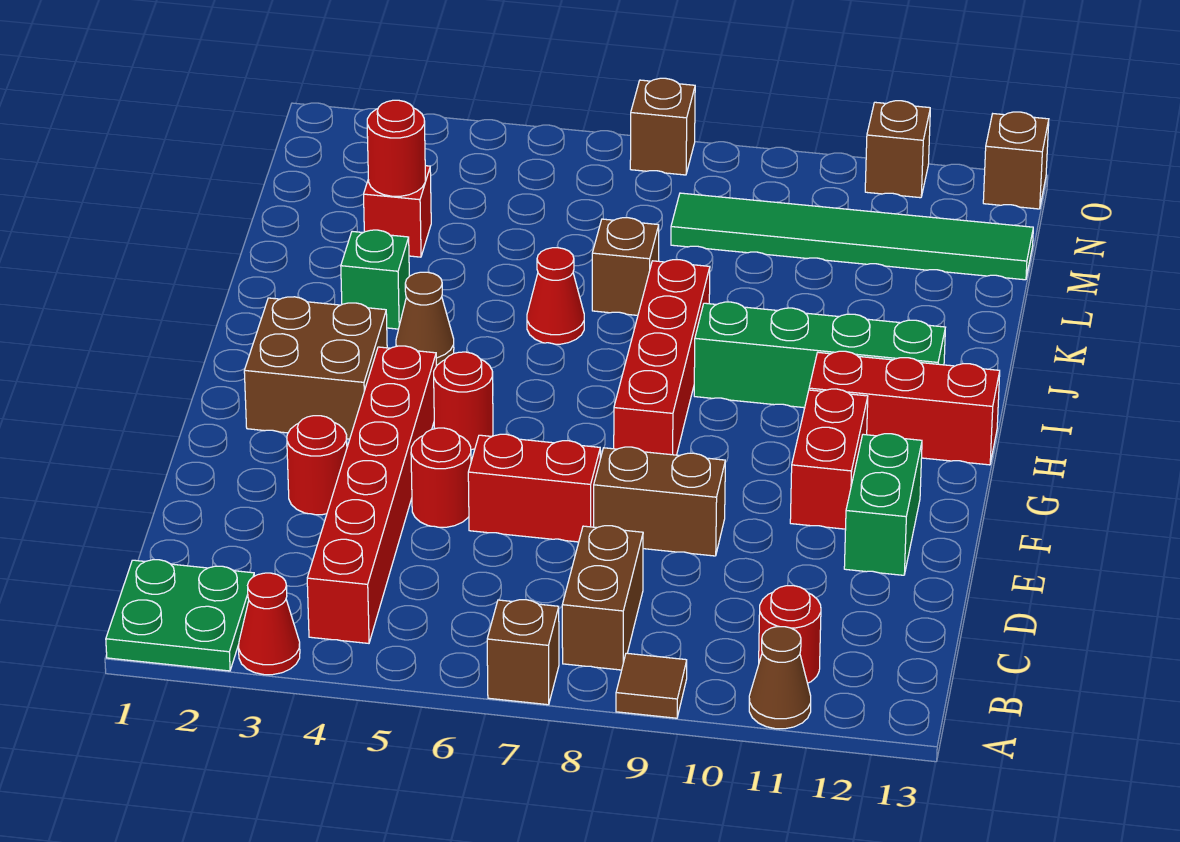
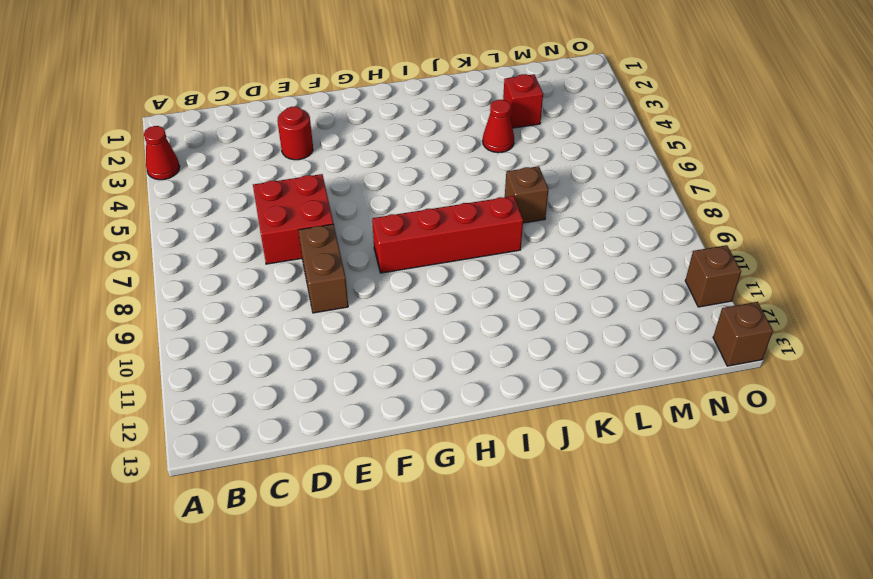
red brick D6:E7 level 1 -> red brick E6:E7 level 1
red cone K4 level 1 -> red cone J6 level 1
none -> green plate A1:B2 level 1
none -> brown brick A7 level 1
none -> brown tile A9 level 1

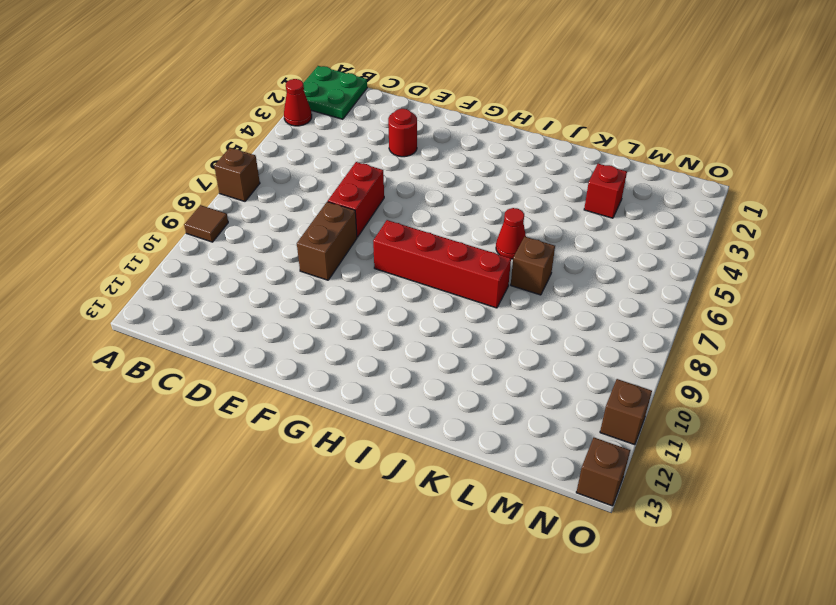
none -> brown cone A11 level 1
none -> red brick B4:G4 level 1
none -> brown brick B8:C8 level 1

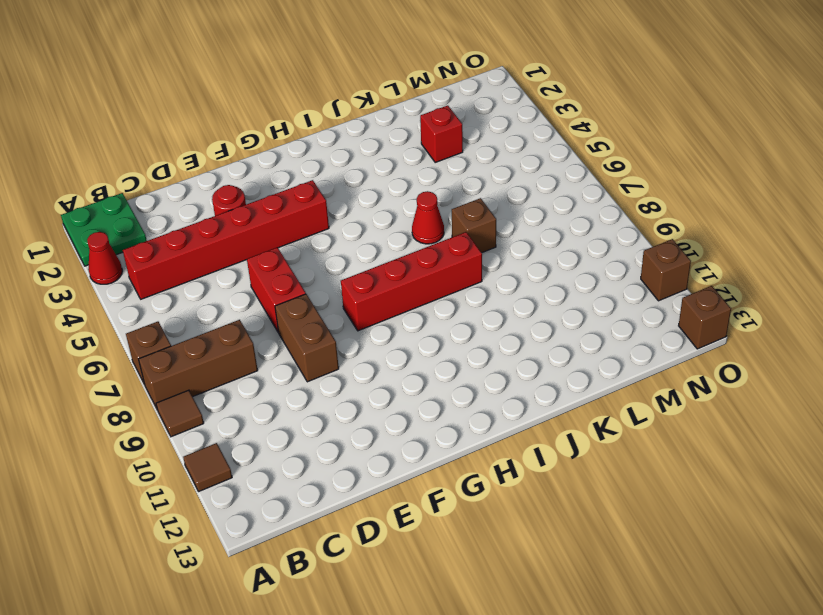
brown brick A8:C8 level 1 -> brown brick B8:C8 level 1
brown tile A11 level 1 -> brown cone A11 level 1
none -> red round brick B11 level 1
none -> red round brick E5 level 1
none -> green brick E12:F12 level 1

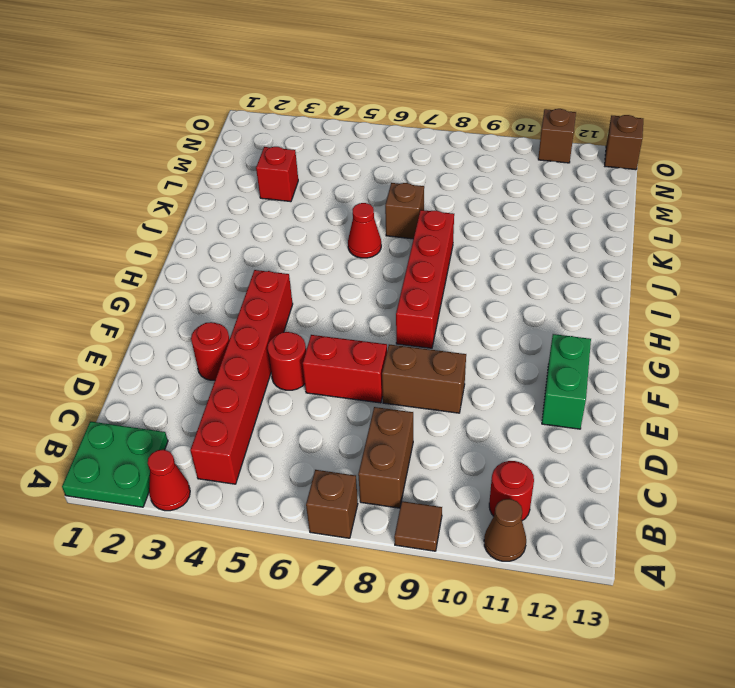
none -> red brick F11:G11 level 1
none -> brown brick G2:H3 level 1
none -> red round brick G5 level 1

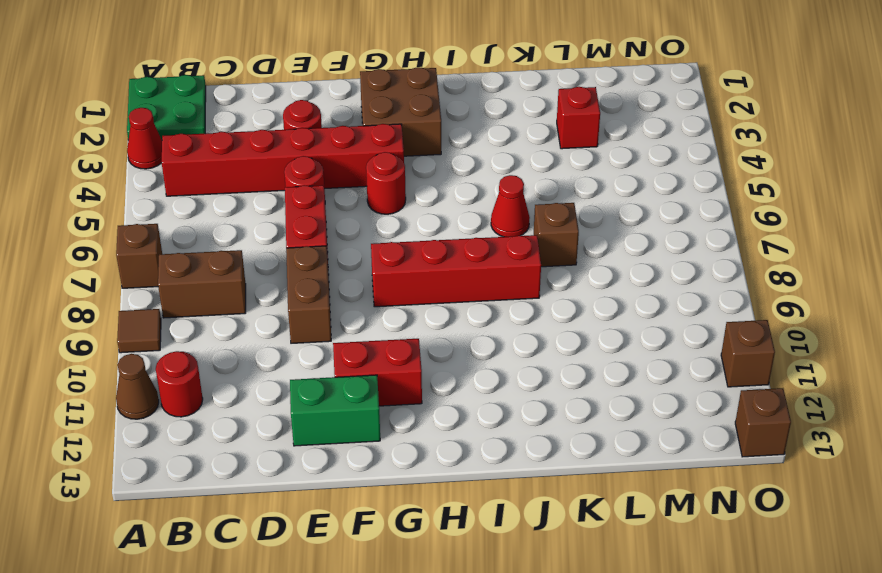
none -> red brick H11:H13 level 1
none -> brown cone I4 level 1
none -> green brick I9:I12 level 1

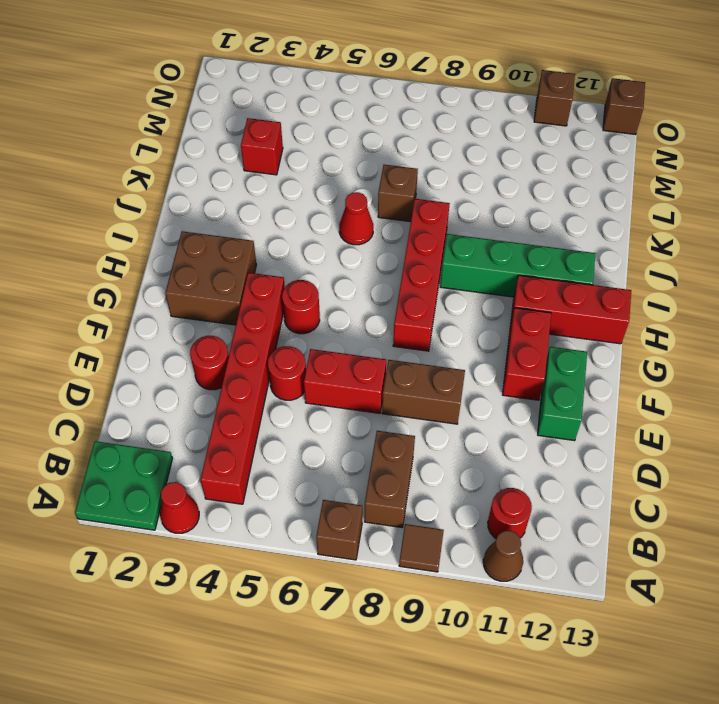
none -> brown cone I4 level 1
none -> green brick J3 level 1
none -> green tile M8:M13 level 1

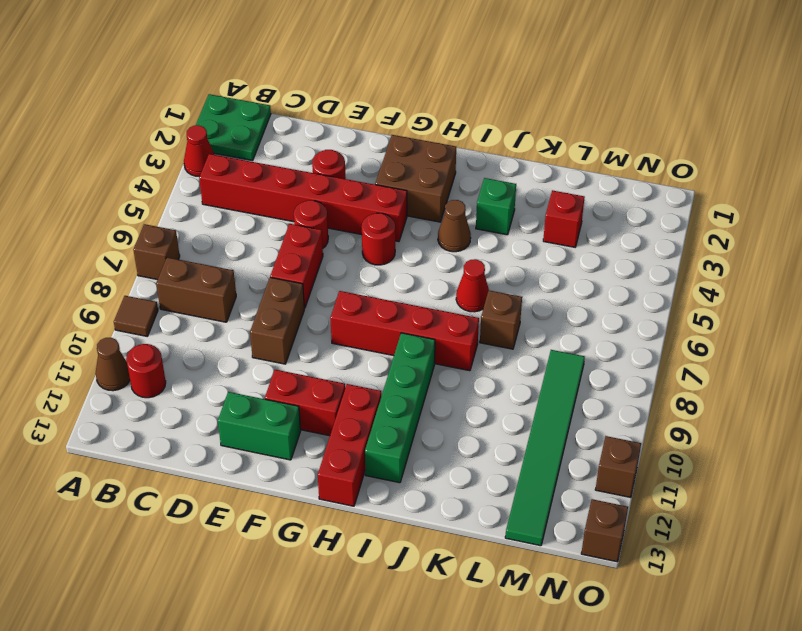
none -> brown brick O7 level 1
none -> red round brick L3 level 2

